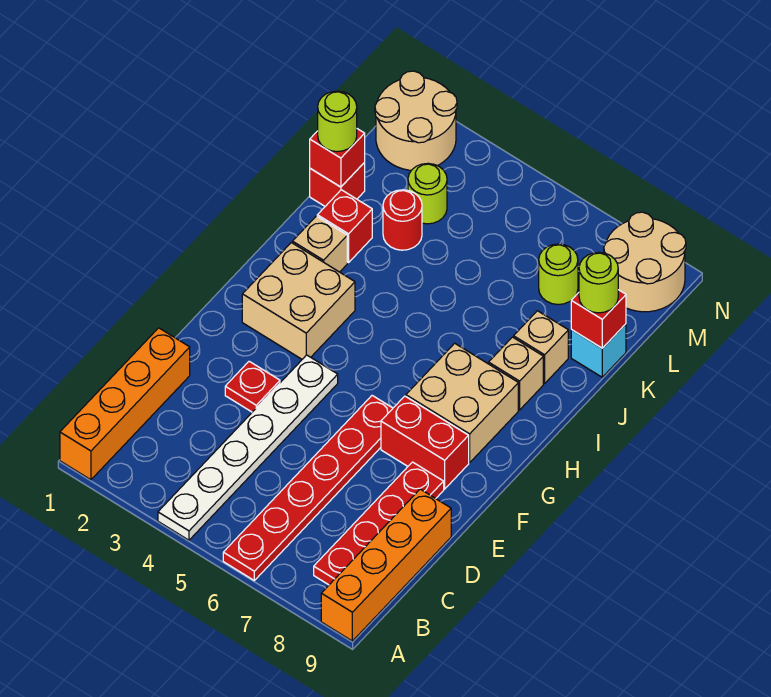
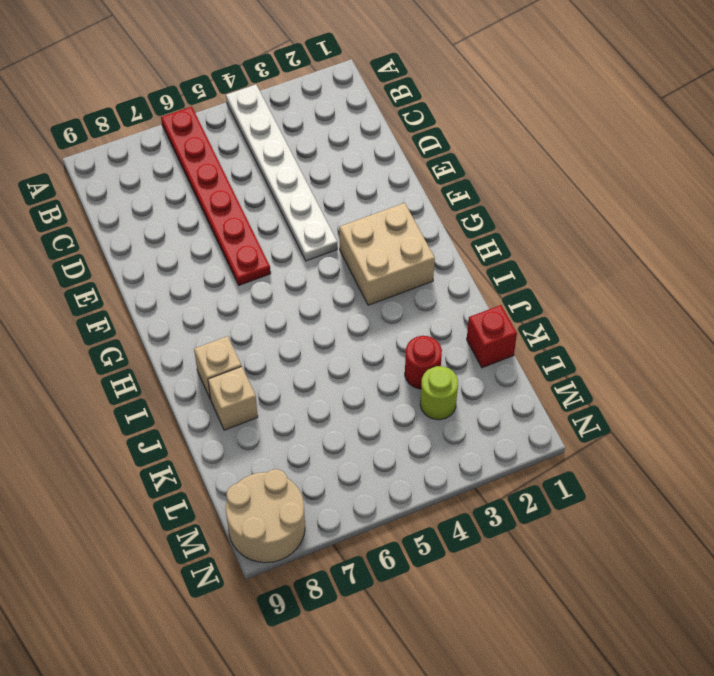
none -> orange brick A1:D1 level 1
none -> orange brick A9:D9 level 1
none -> red plate B8:E8 level 1

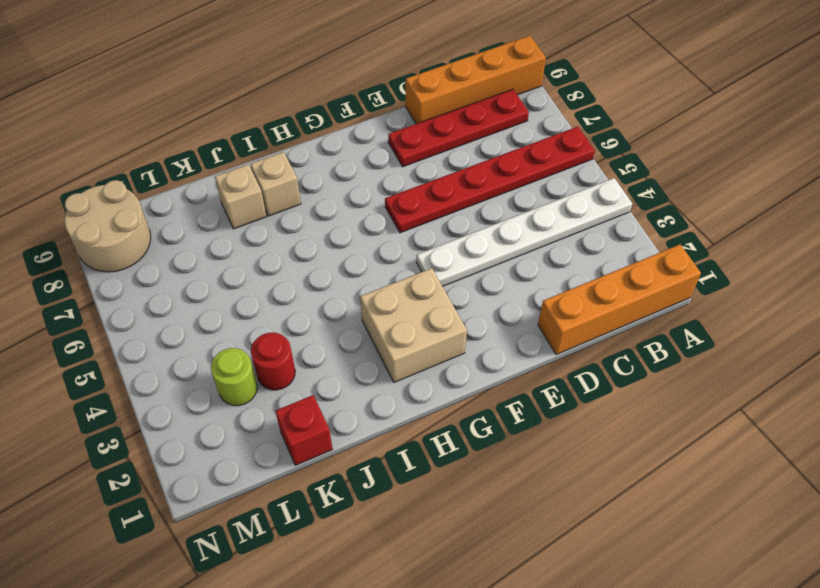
none -> red plate E3 level 1
none -> red brick F7:F8 level 1
none -> tan brick G7:H8 level 1

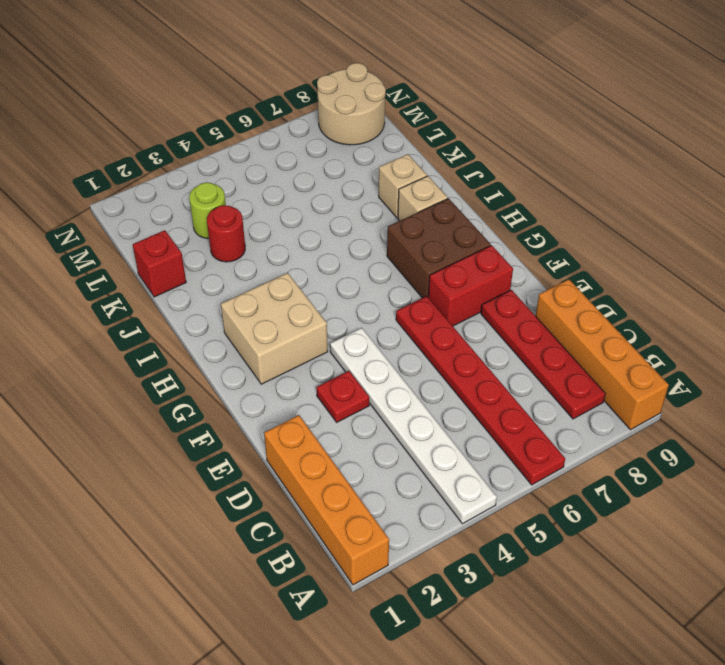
brown brick G7:H8 level 1 -> tan brick G7:H8 level 1
none -> tan brick I2 level 1
none -> red brick J2 level 1
none -> cyan brick K9 level 1

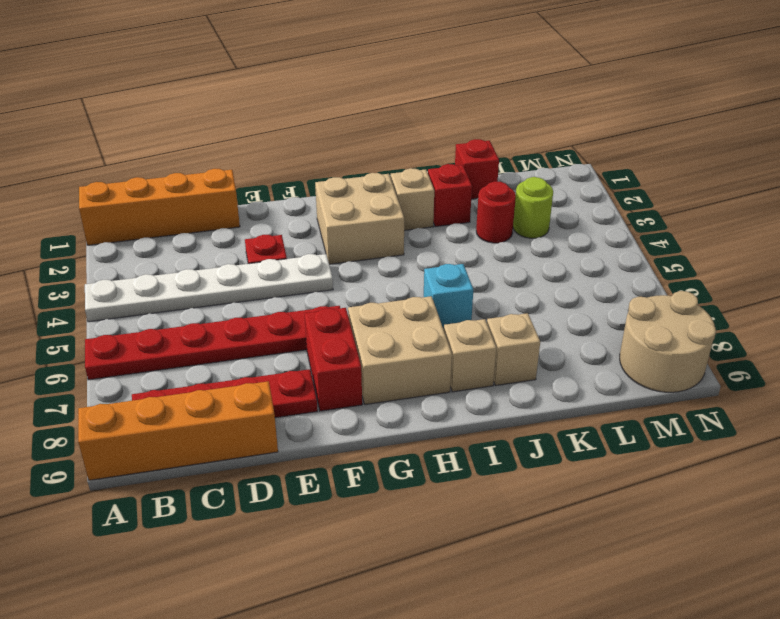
cyan brick I6 level 1 -> cyan brick K9 level 1
none -> lime round brick L7 level 1
none -> tan round brick M1:N2 level 1
none -> red brick K1 level 2

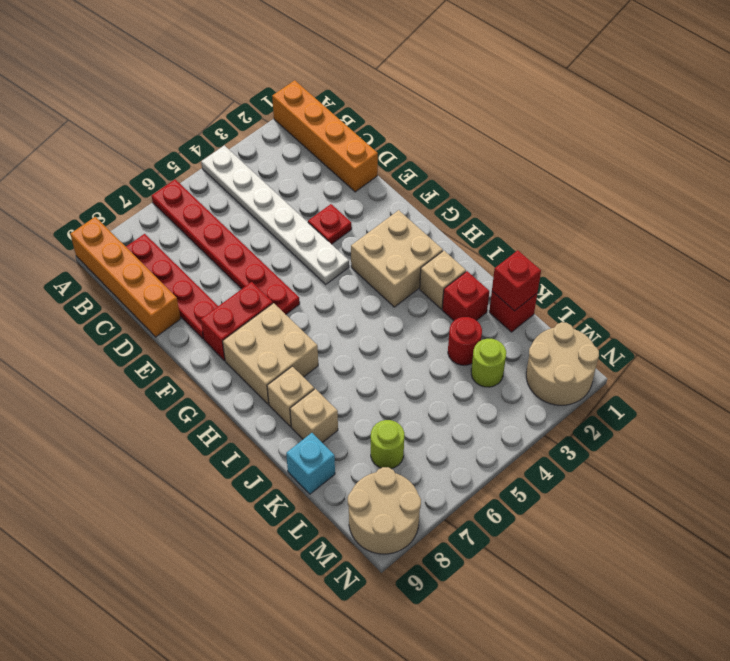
none -> red brick K9 level 2
none -> lime round brick K1 level 3
none -> lime round brick K9 level 3

